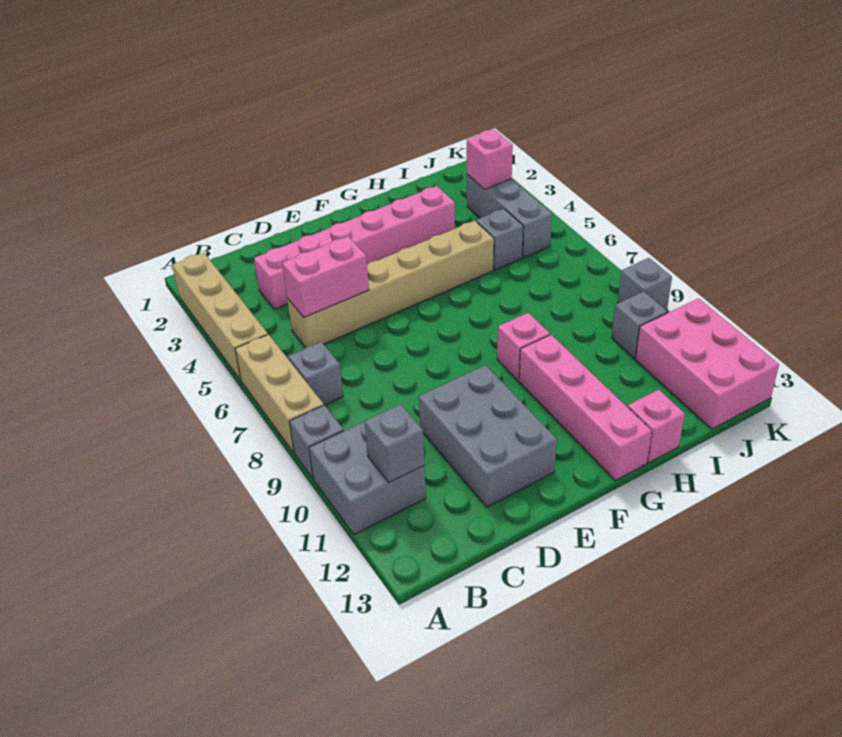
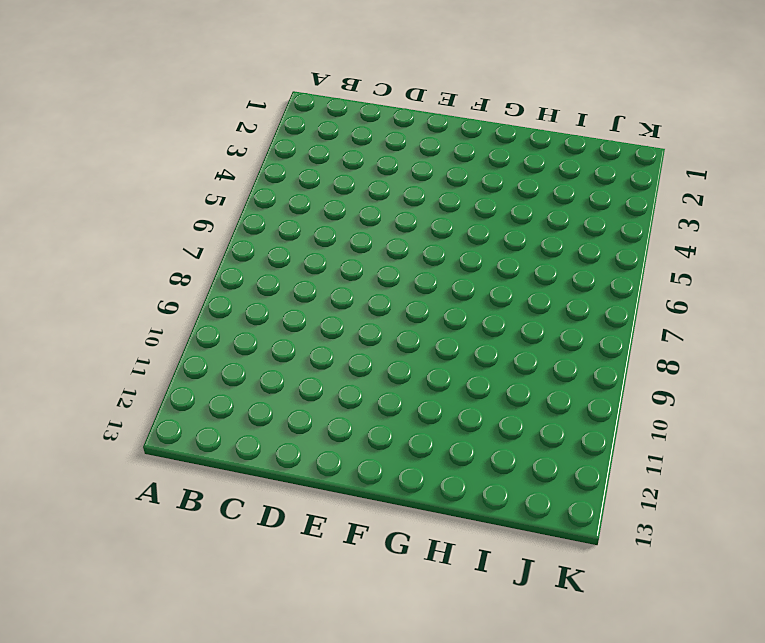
none -> tan brick A2:A5 level 1
none -> tan brick A6:A8 level 1
none -> grey brick A9 level 1

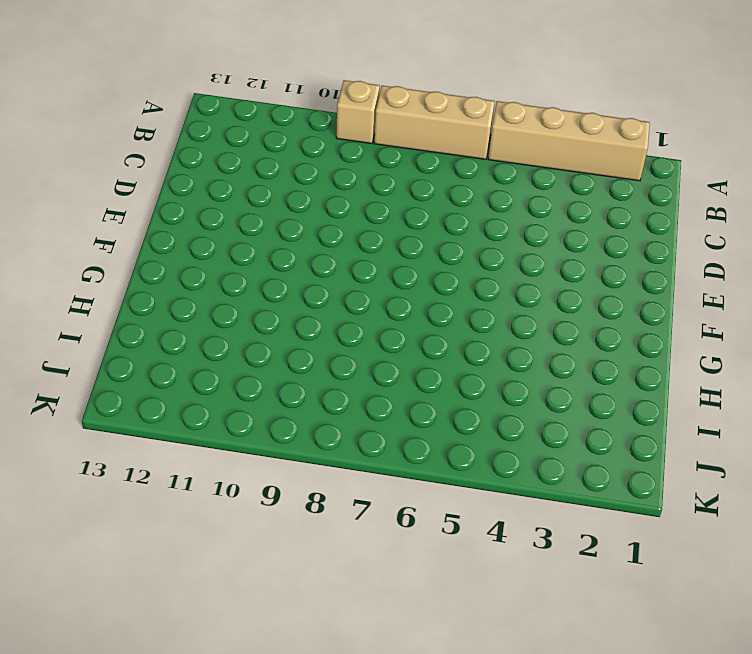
tan brick A9 level 1 -> grey brick A9 level 1
none -> grey brick A10:B11 level 1
none -> grey brick B7 level 1
none -> pink brick C3:H3 level 1

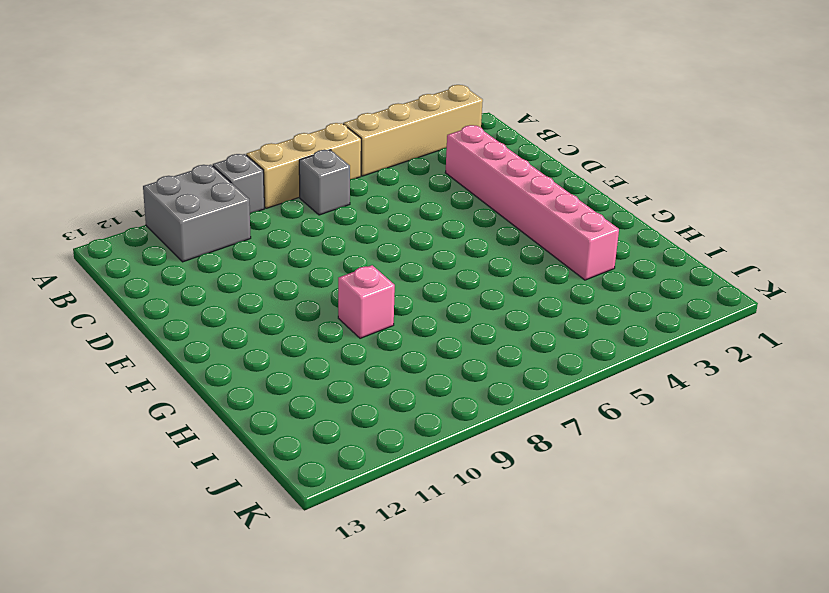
none -> tan brick C5:H5 level 1
none -> grey brick D10:E12 level 1
none -> pink brick G10:G13 level 1

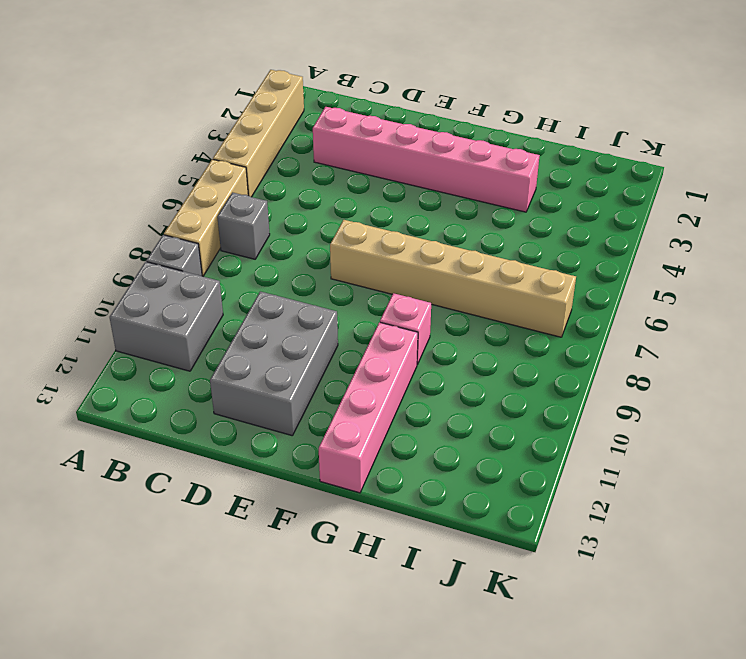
tan brick E7:J7 level 1 -> tan brick C5:H5 level 1
none -> pink brick H13 level 1
none -> grey brick I5 level 1
none -> grey brick J3:J5 level 1

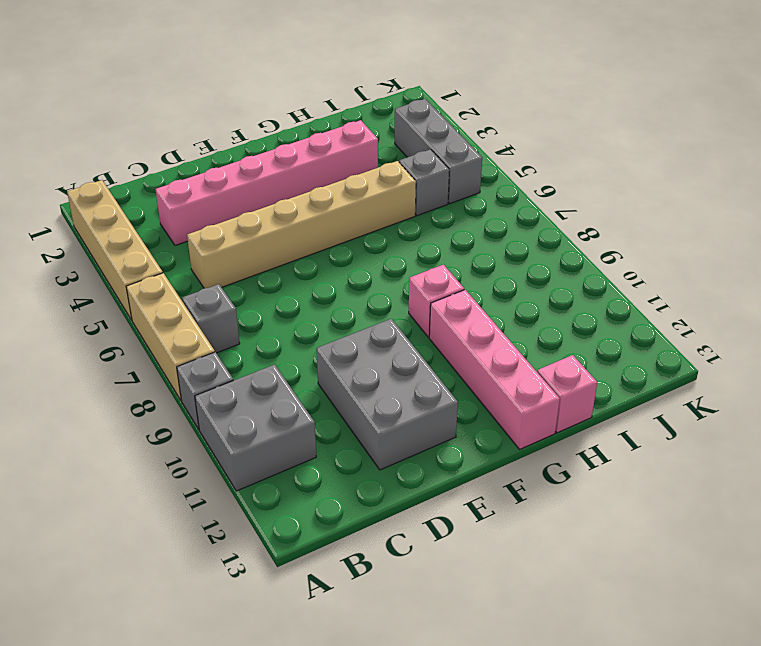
none -> grey brick J10 level 1
none -> pink brick J11:K13 level 1
none -> grey brick K9 level 1

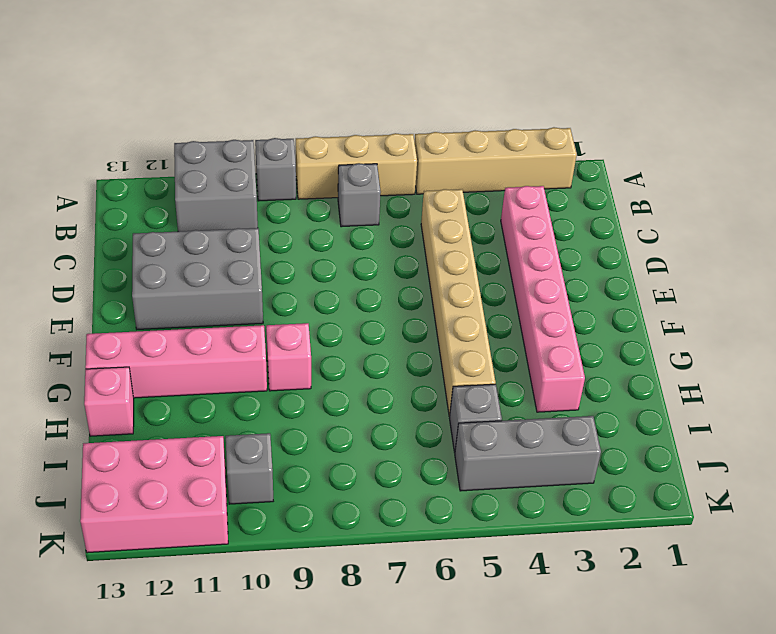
none -> grey brick K9 level 1
none -> grey brick B11 level 2
none -> pink brick C5:D5 level 2

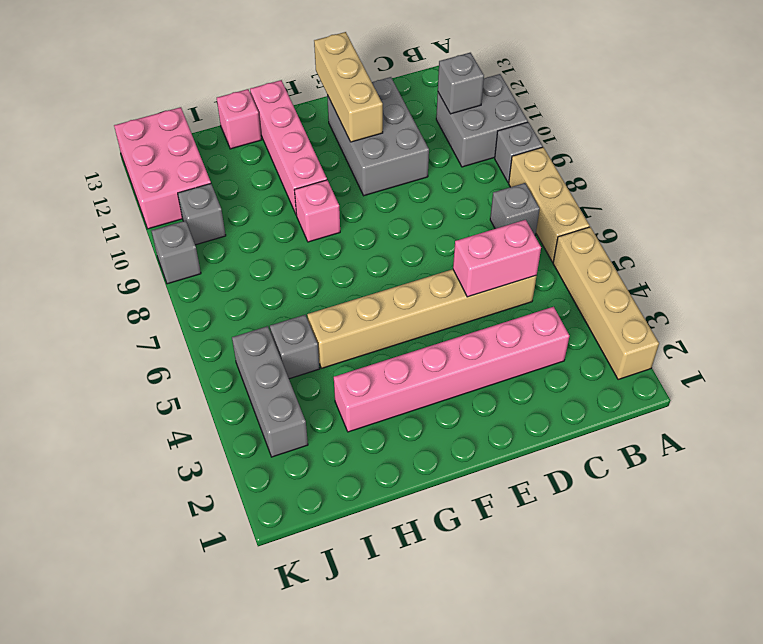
tan brick E11:E13 level 2 -> none
none -> pink brick J3 level 2

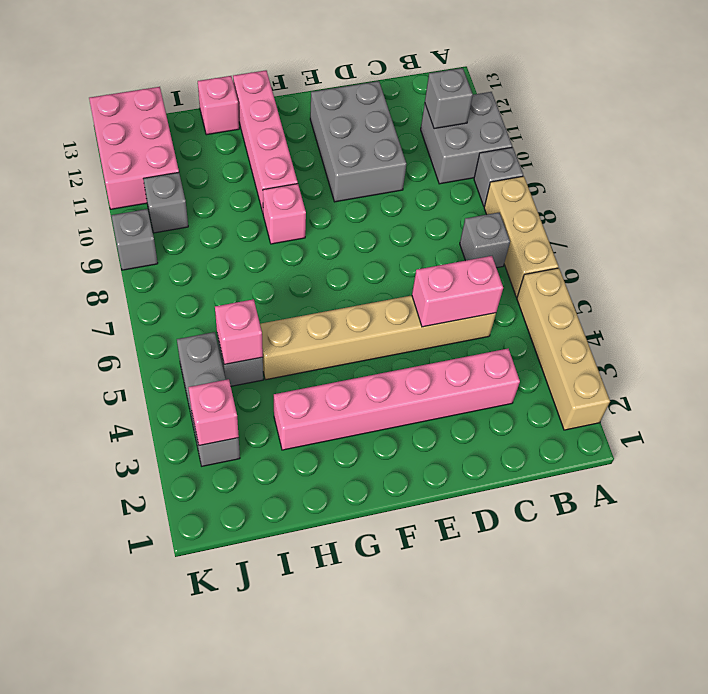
pink brick I5 level 2 -> none

